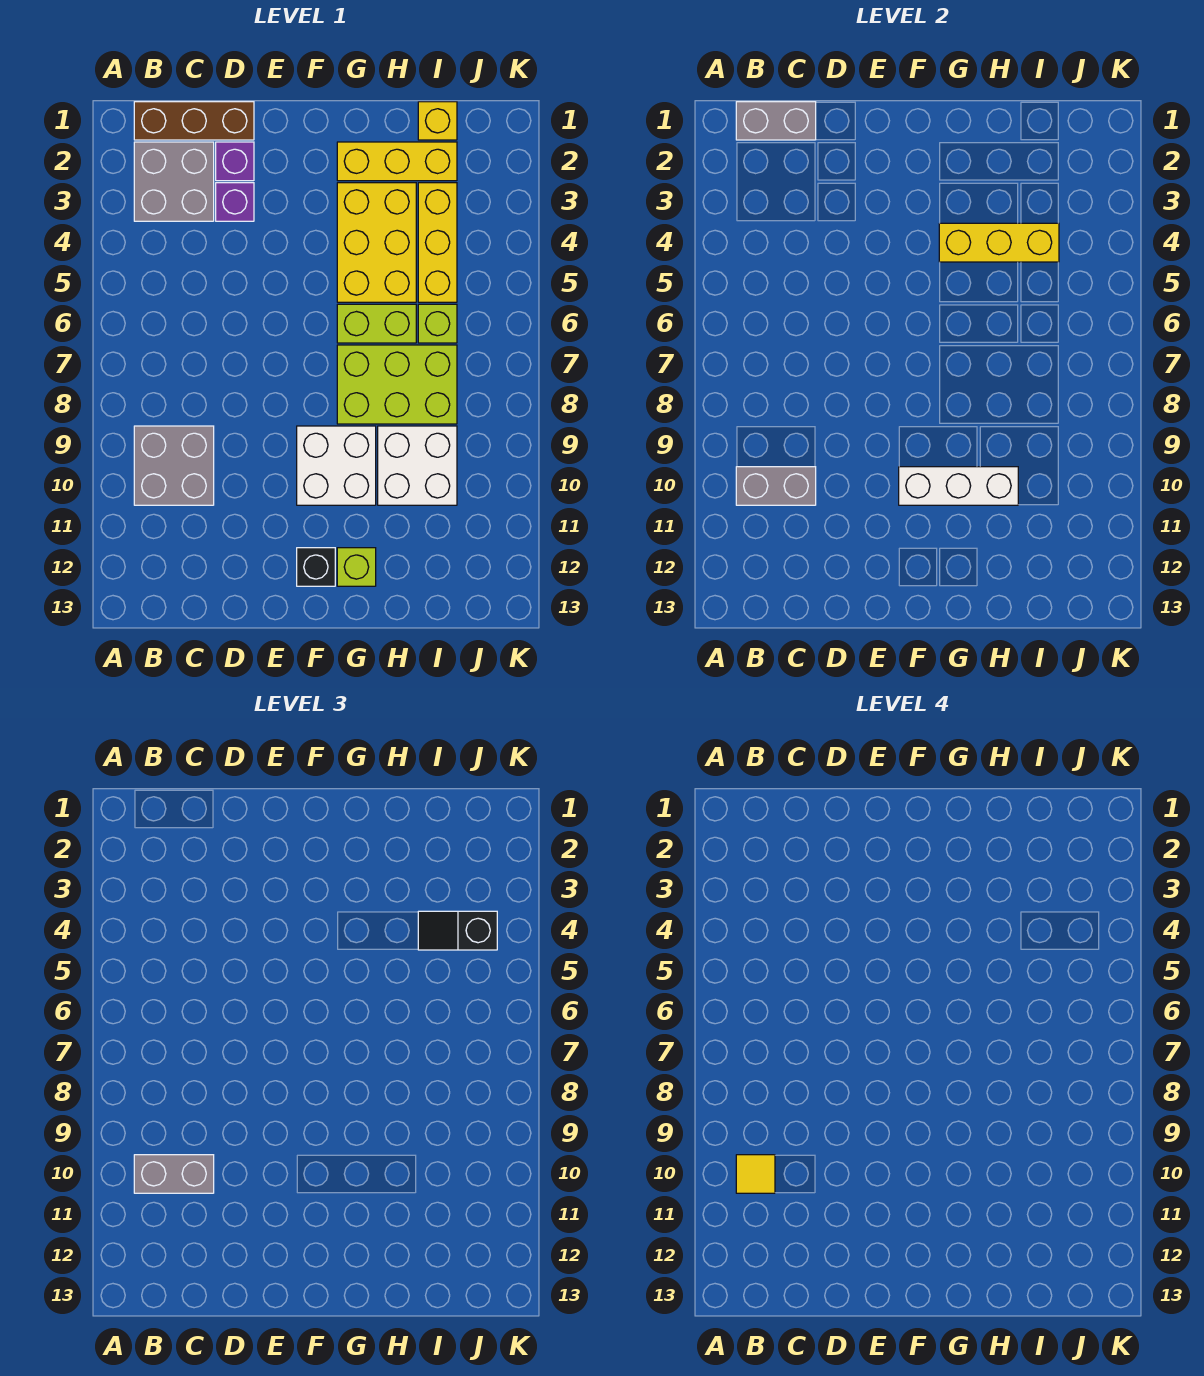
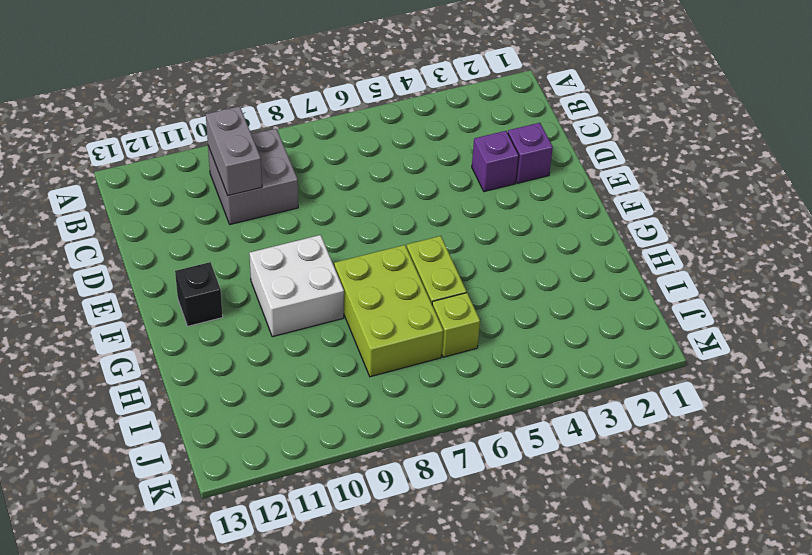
none -> brown brick B1:D1 level 1
none -> grey brick B2:C3 level 1
none -> yellow brick G2:I2 level 1

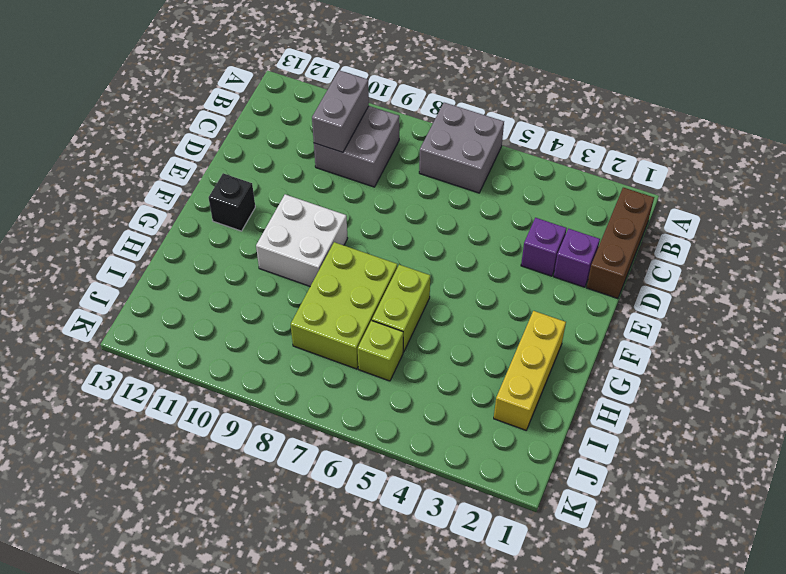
grey brick A6:B7 level 1 -> grey brick B2:C3 level 1
none -> yellow brick G3:H5 level 1
none -> lime brick G12 level 1
none -> white brick H9:I10 level 1

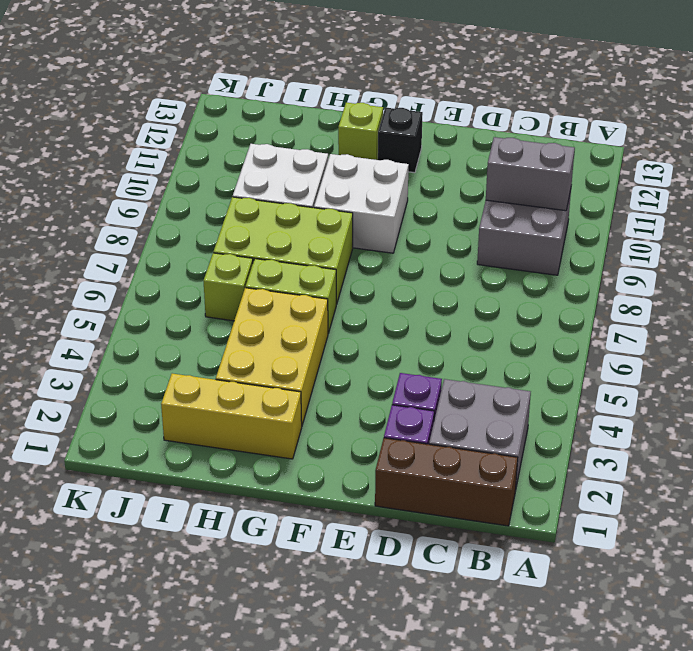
none -> yellow brick I1 level 1
none -> yellow brick I3:I5 level 1
none -> grey brick B1:C1 level 2

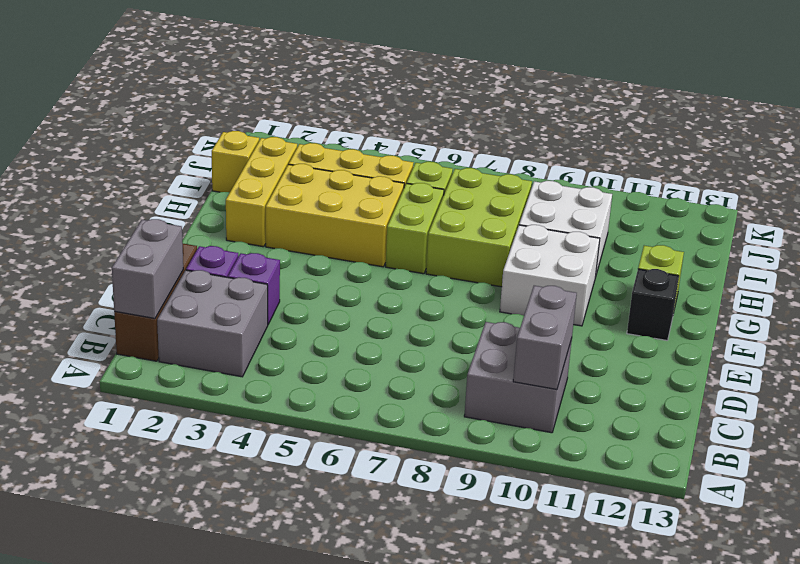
none -> white brick F10:H10 level 2
none -> yellow brick G4:I4 level 2
none -> grey brick B10:C10 level 3

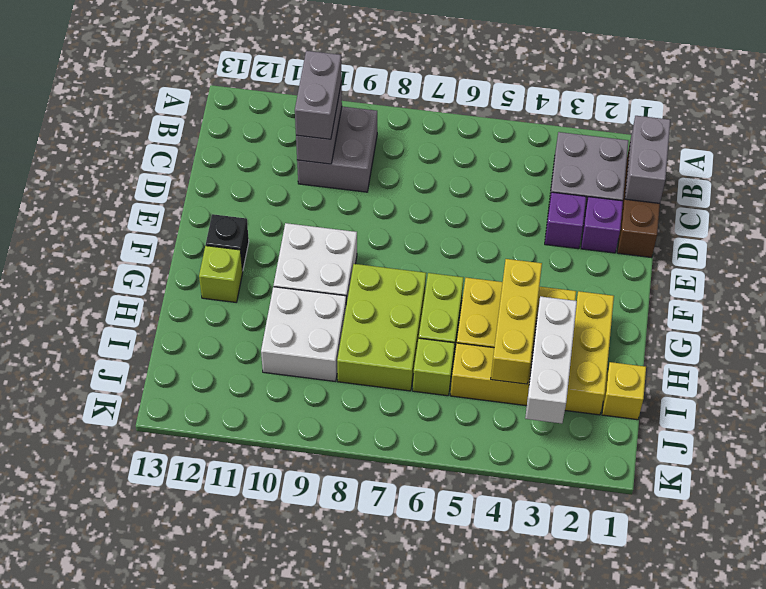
white brick H3:J3 level 2 -> white brick F10:H10 level 2
none -> black slope I4:J4 level 3 top J
none -> yellow tile B10 level 4

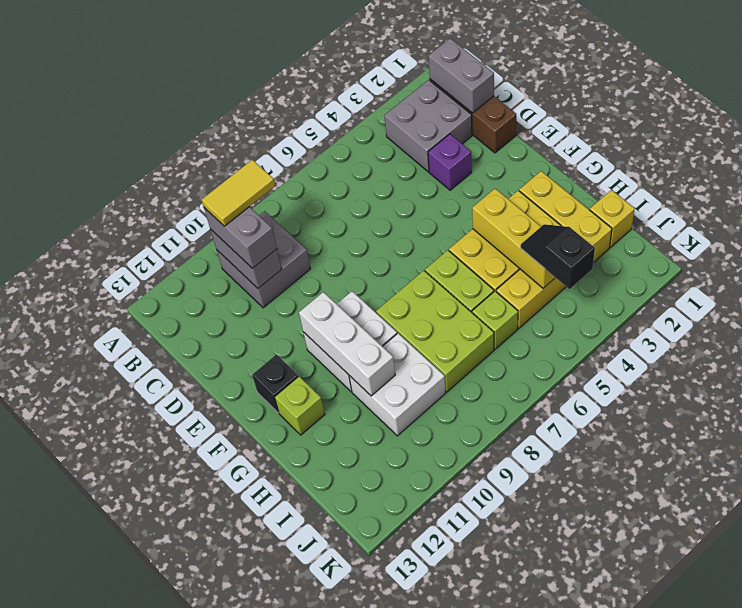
yellow tile B9:B10 level 4 -> yellow tile B10 level 4
none -> purple brick D2 level 1

